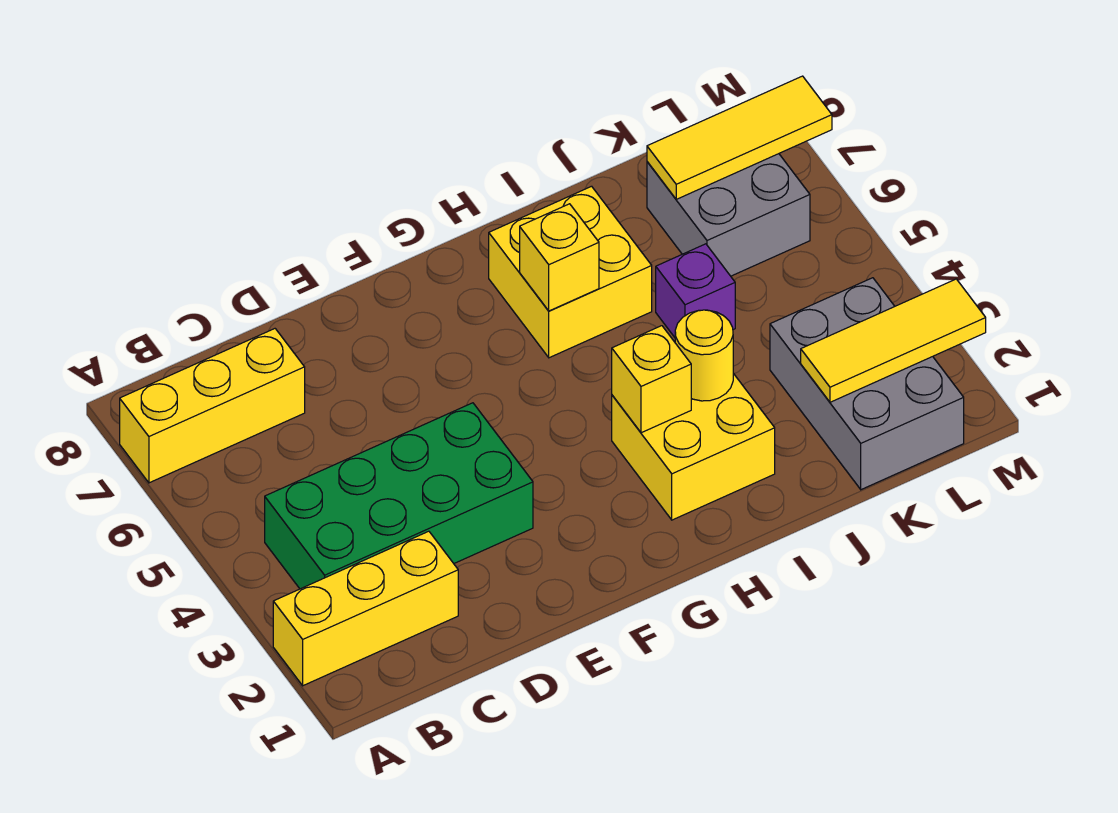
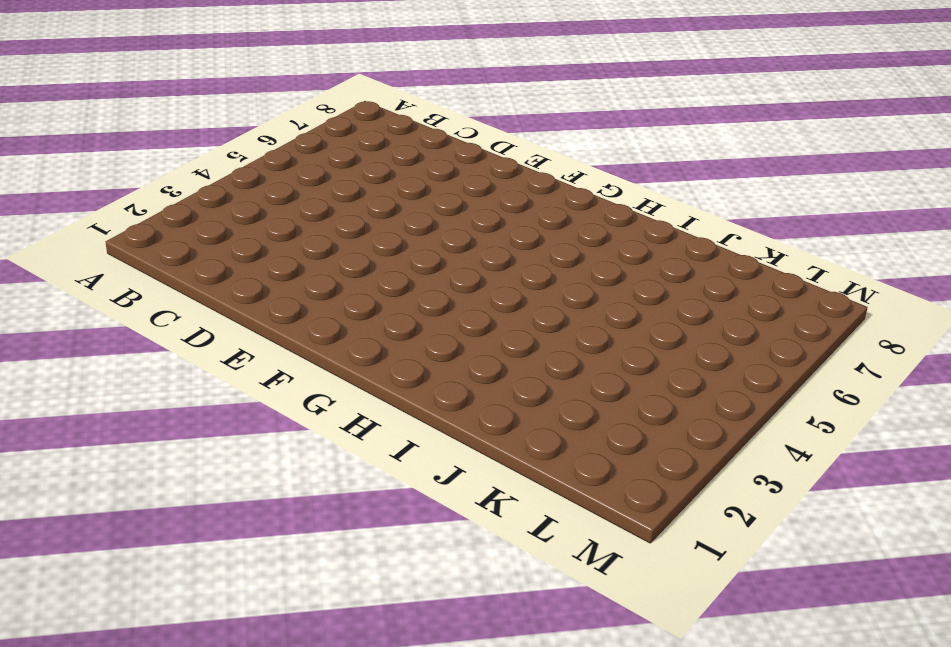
none -> yellow brick A2:C2 level 1
none -> yellow brick A7:C7 level 1
none -> green brick B3:E4 level 1

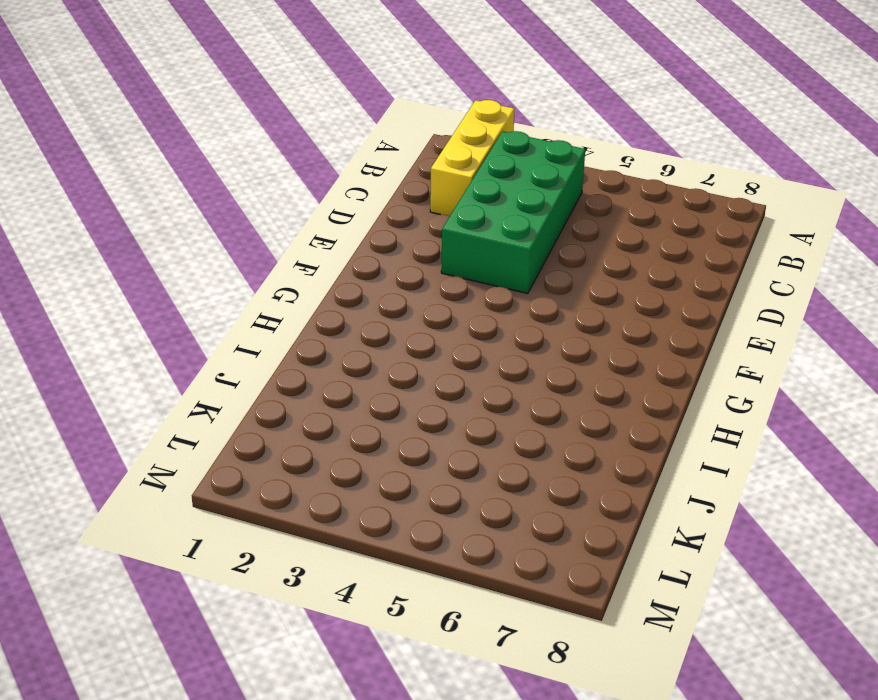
none -> yellow brick A7:C7 level 1
none -> yellow brick H2:I3 level 1
none -> yellow brick H6:I7 level 1

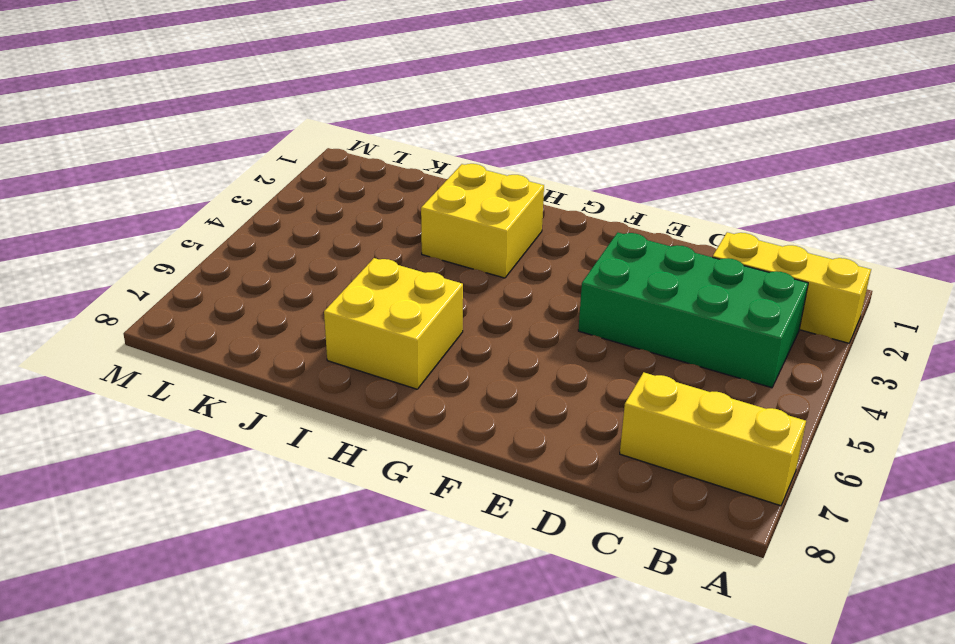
none -> purple brick J5 level 1
none -> grey brick K1:L3 level 1
none -> grey brick K6:L7 level 1

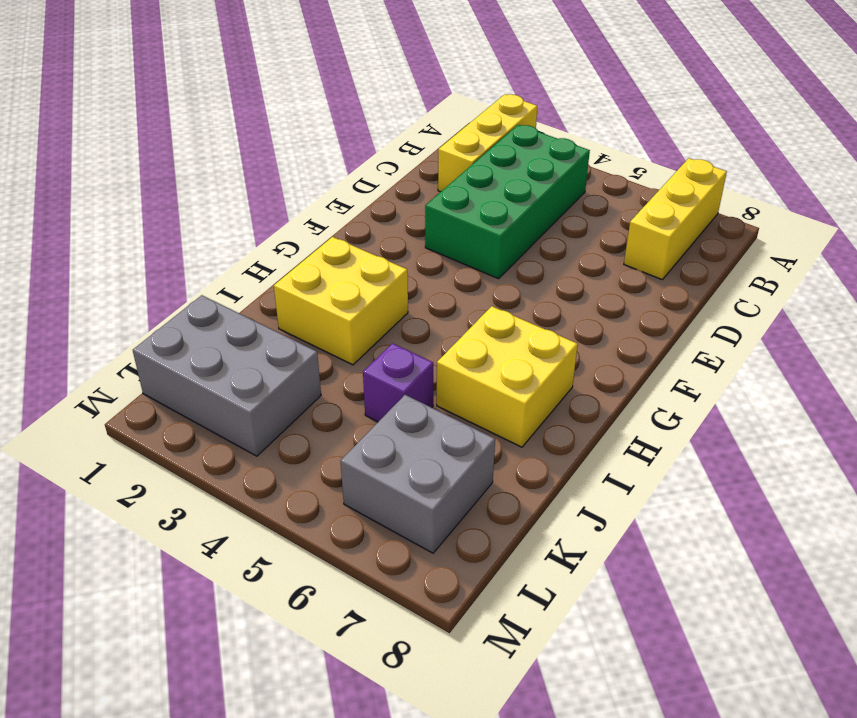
none -> yellow brick H3 level 2
none -> yellow brick H6 level 2
none -> yellow round brick I3 level 2

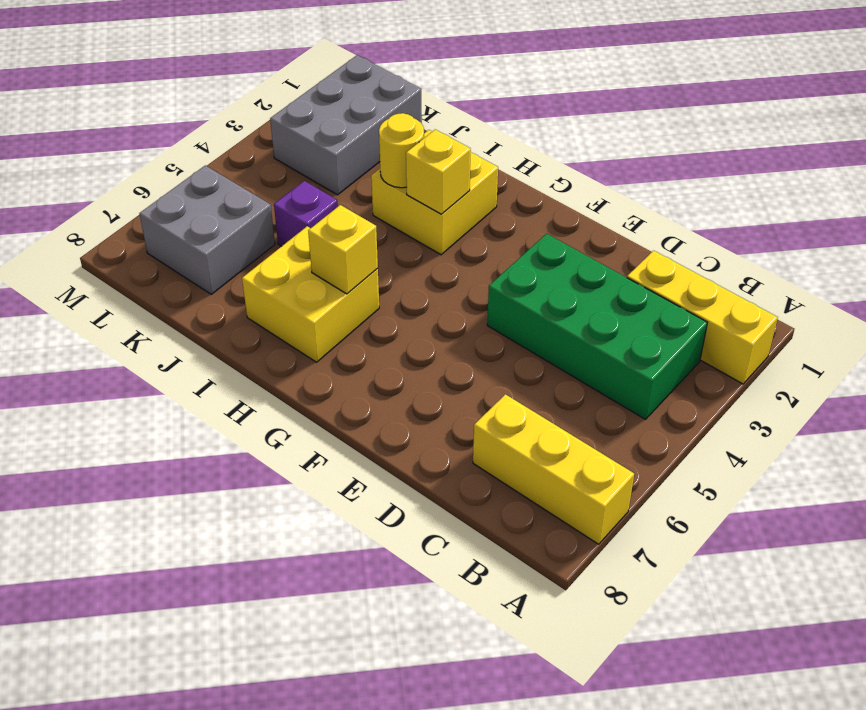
none -> yellow tile K2:M2 level 2
none -> yellow tile K7:M7 level 2

